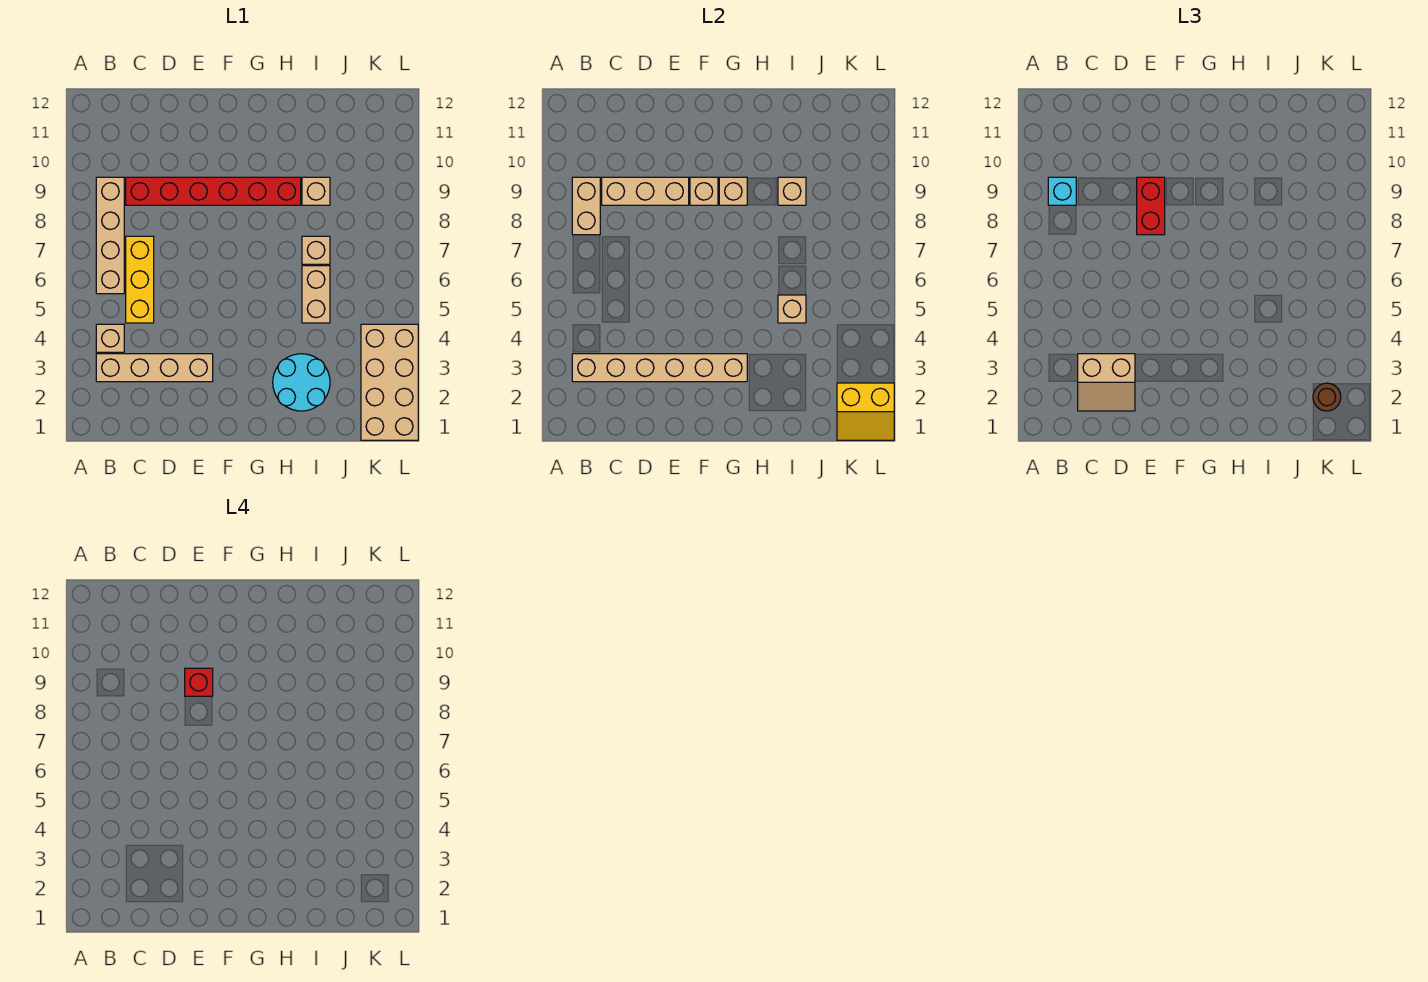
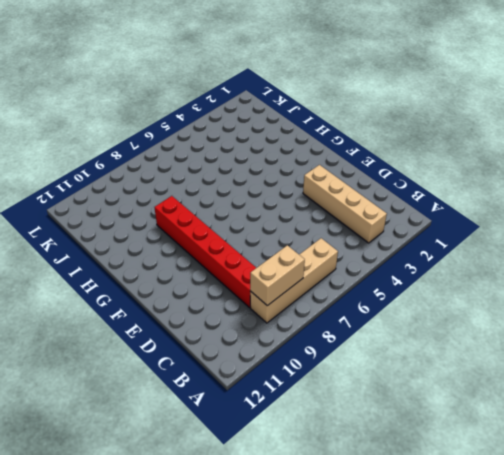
none -> tan brick B4 level 1
none -> yellow brick C5:C7 level 1
none -> cyan round brick H2:I3 level 1

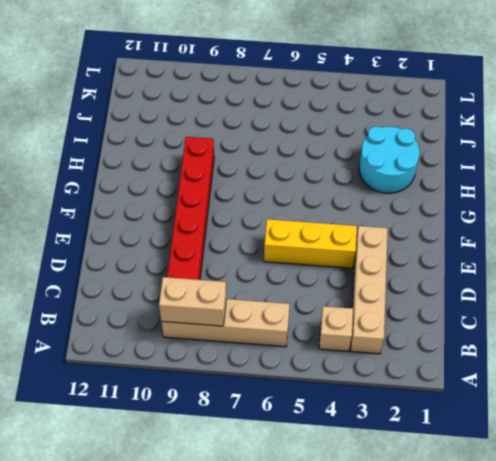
yellow brick E4:E6 level 1 -> yellow brick C5:C7 level 1
none -> tan brick I5:I6 level 1
none -> tan brick I7 level 1
none -> tan brick I9 level 1

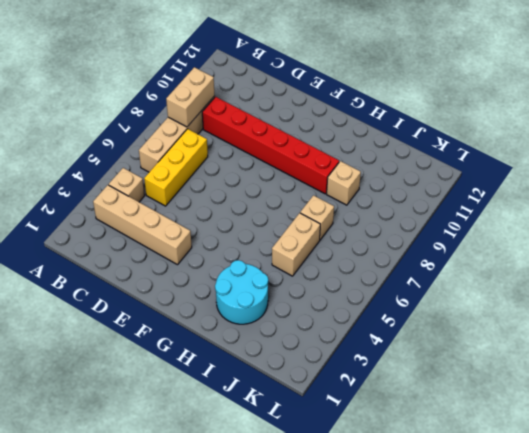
none -> tan brick K1:L4 level 1
none -> tan brick B3:G3 level 2
none -> tan brick C9:E9 level 2

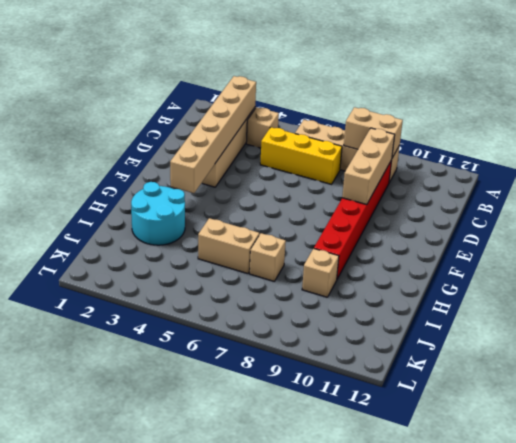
none -> tan brick K1:L4 level 1
none -> tan brick F9 level 2
none -> tan brick G9 level 2

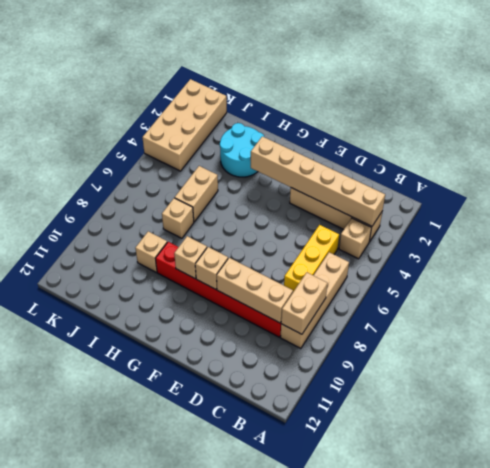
none -> tan brick I5 level 2
none -> tan brick I9 level 2
none -> yellow slope K1:L2 level 2 top 2

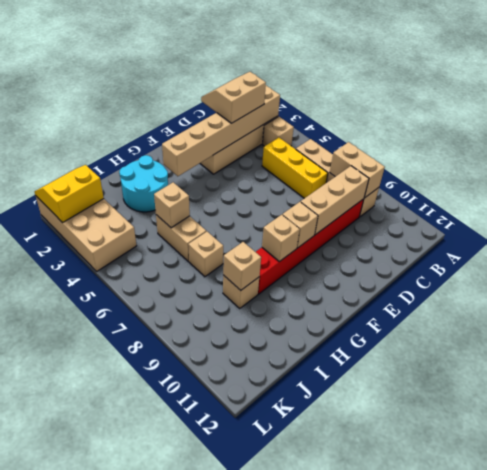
none -> cyan brick B9 level 3
none -> red brick E8:E9 level 3
none -> brown round brick K2 level 3

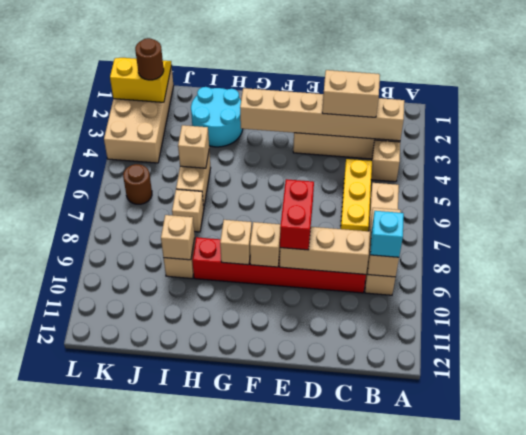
brown round brick K6 level 1 -> none
none -> red brick E9 level 4

